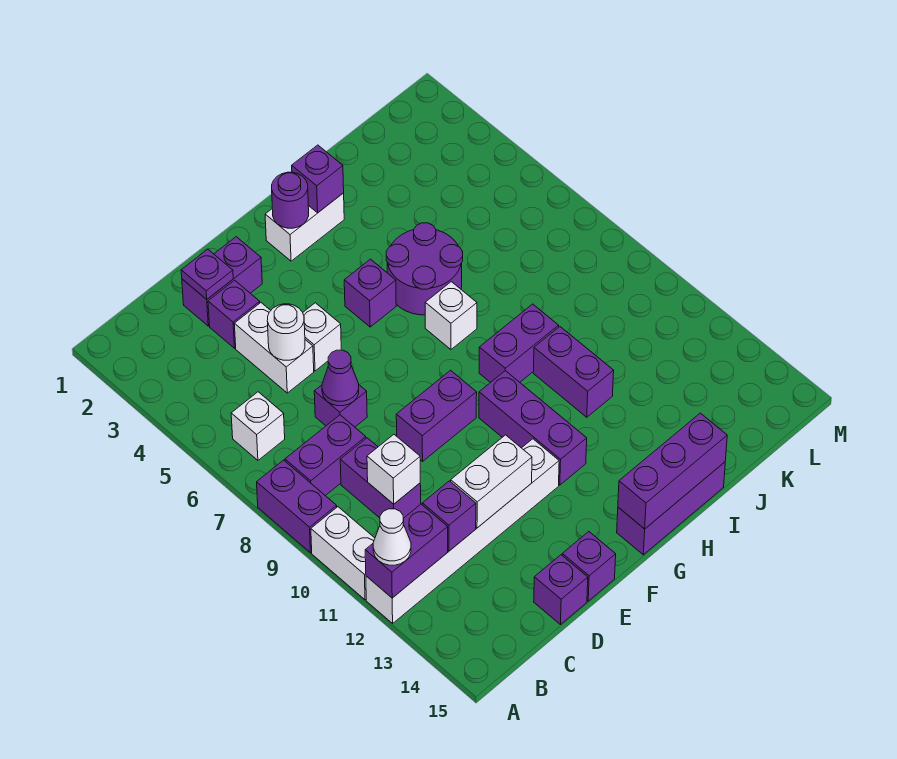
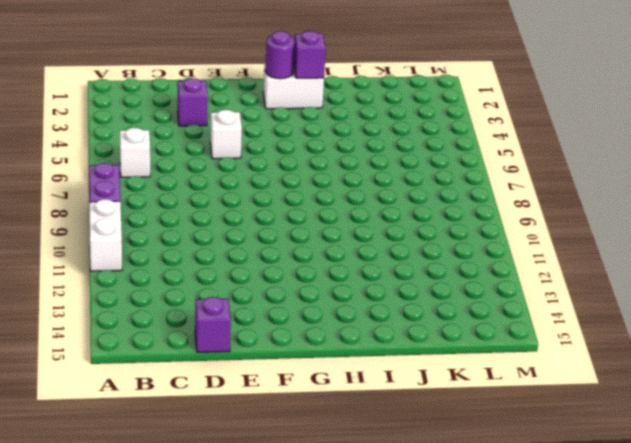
none -> white brick A12:F12 level 1
none -> purple brick B8:C8 level 1
none -> purple brick C9:C10 level 1
none -> purple brick D2:E2 level 1

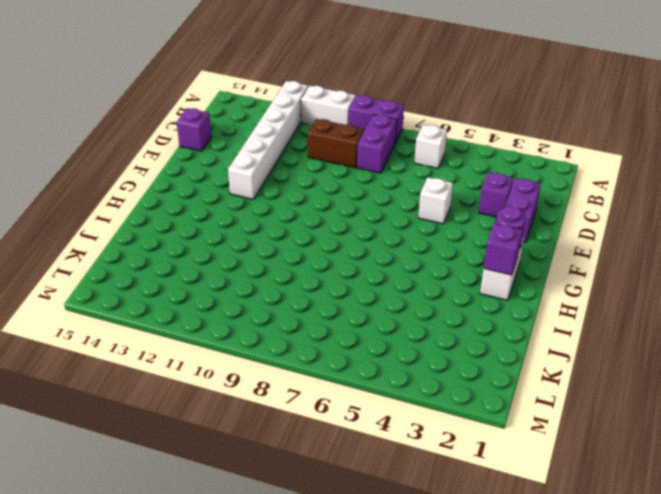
brown brick C9:C10 level 1 -> purple brick C9:C10 level 1
none -> white brick D4:D5 level 1
none -> purple brick D7 level 1
none -> purple brick E9:F9 level 1
none -> purple brick E15 level 1

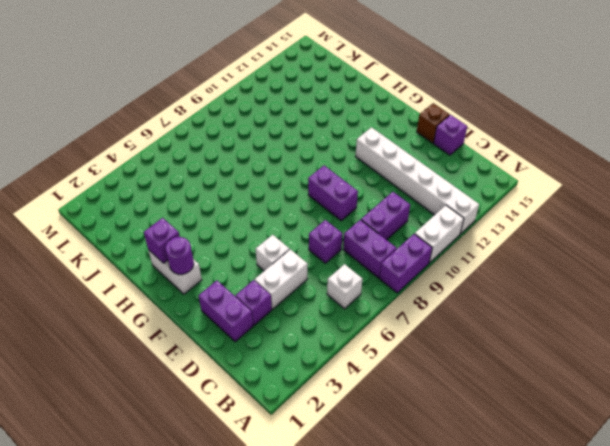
brown brick E15 level 1 -> purple brick E15 level 1
none -> purple brick G5 level 1
none -> purple brick G10:G12 level 1
none -> purple brick G15:I15 level 1
none -> purple round brick H5:I6 level 1

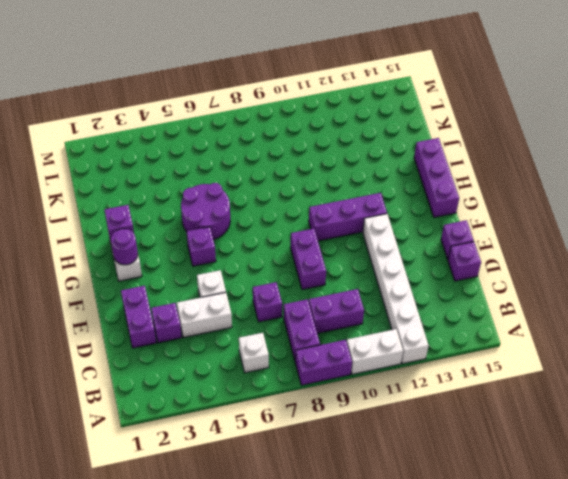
none -> white brick H7 level 1
none -> purple brick H9:I9 level 1
none -> purple brick I10:I11 level 1
none -> purple brick A12:B12 level 2

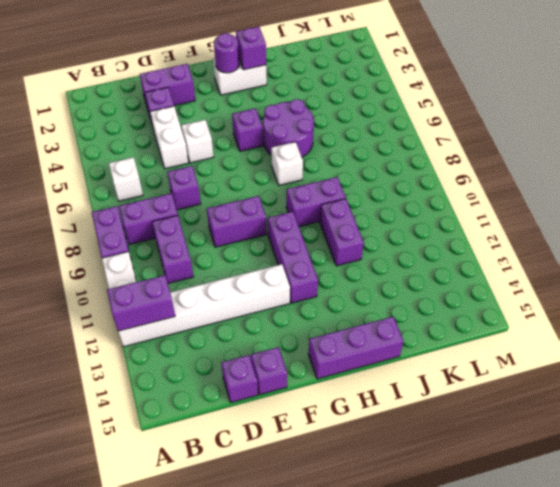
none -> white brick C10 level 2
none -> purple brick C12 level 2
none -> purple plate D2 level 2
none -> white round brick D5 level 2

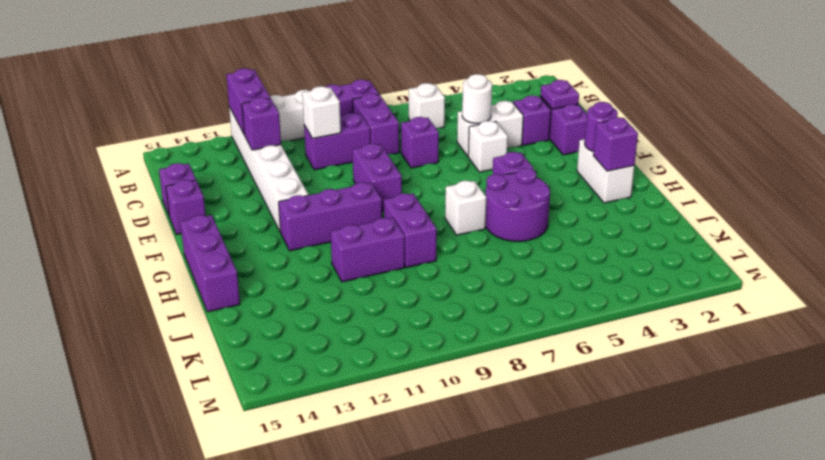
none -> purple cone D7 level 2
none -> white brick D12:E12 level 2
none -> purple brick G15:I15 level 2
none -> white cone A12 level 3

